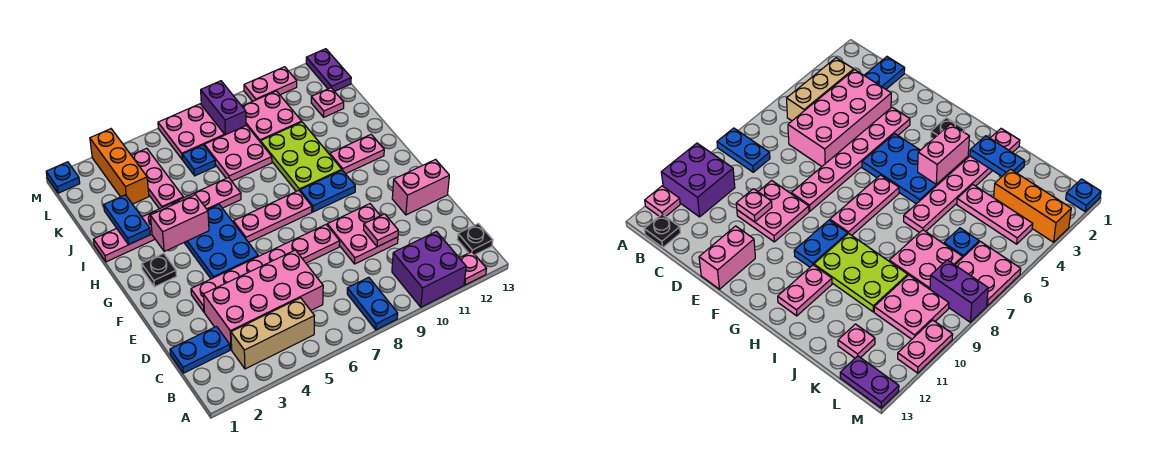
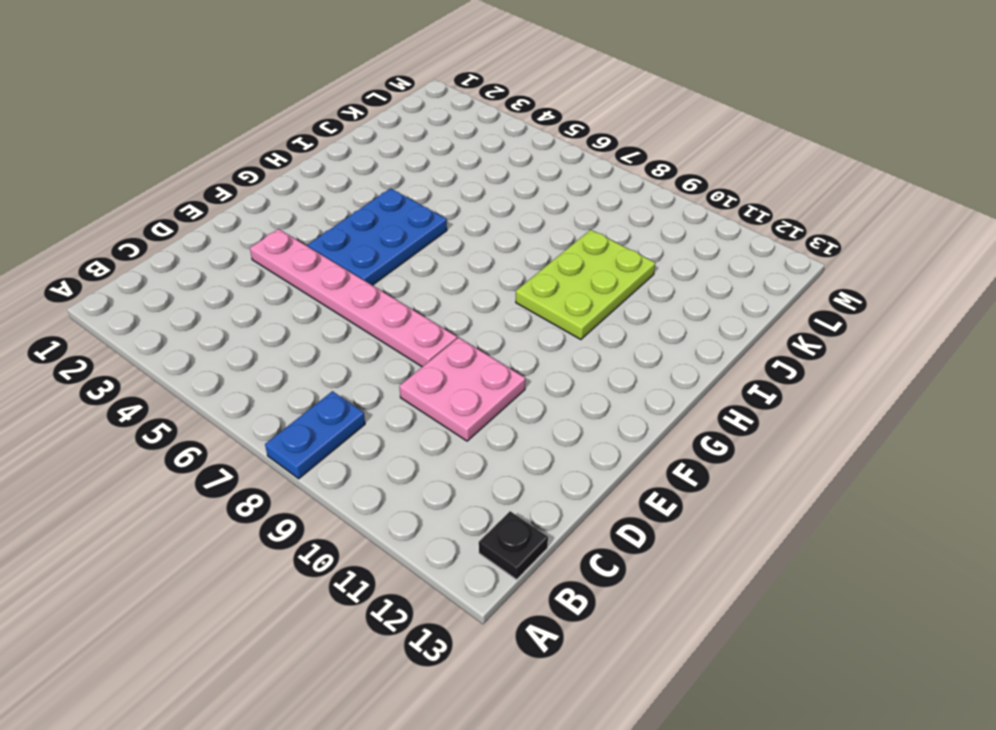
none -> purple brick A10:B11 level 1
none -> pink plate A12 level 1
none -> tan brick B3:B5 level 1
none -> blue plate C1:C2 level 1

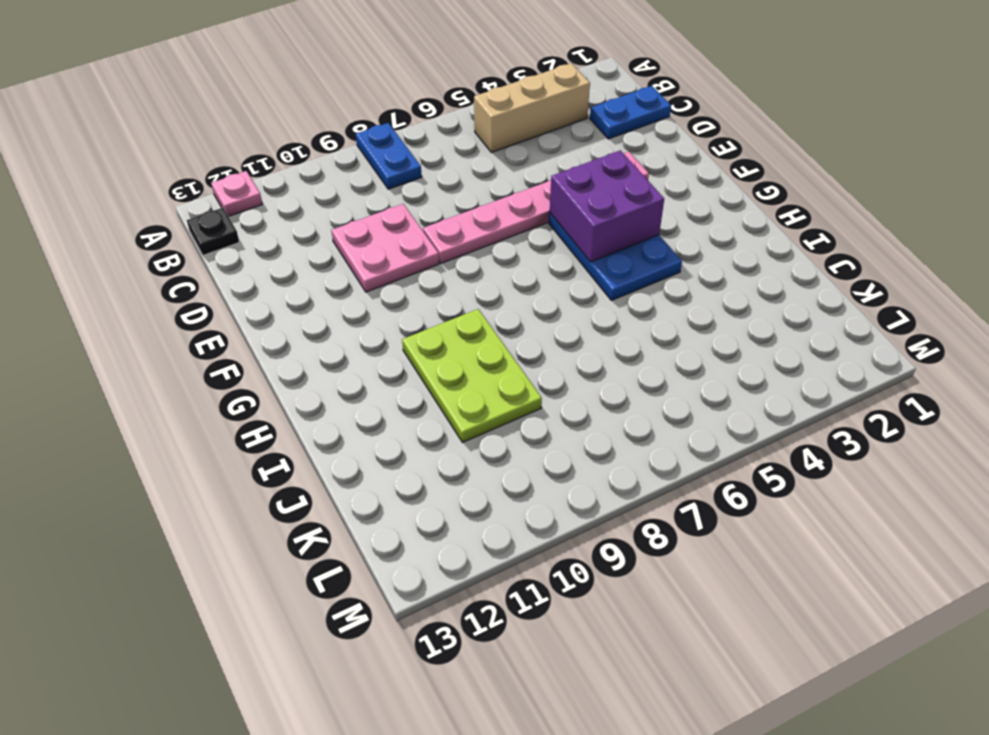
purple brick F4:G5 level 2 -> purple brick A10:B11 level 1
none -> pink brick C3:D6 level 1
none -> pink brick E12:E13 level 1
none -> black plate G2 level 1
none -> pink plate G6:G8 level 1

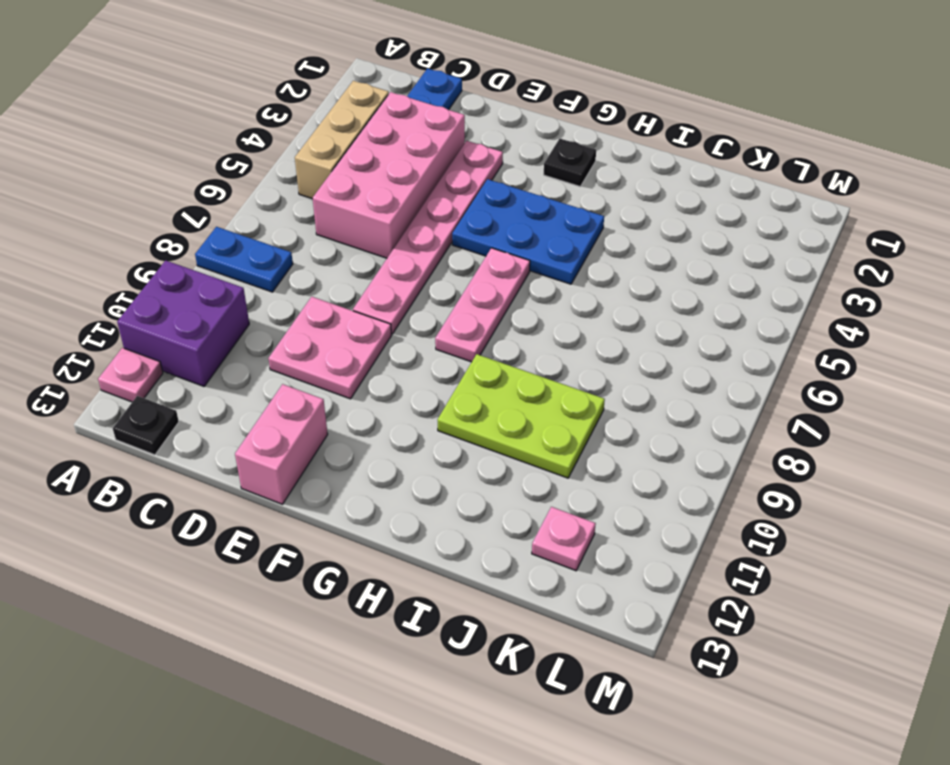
none -> blue plate G9:G10 level 1
none -> pink plate H11:H12 level 1
none -> pink plate I1:I6 level 1
none -> pink plate J4:L4 level 1

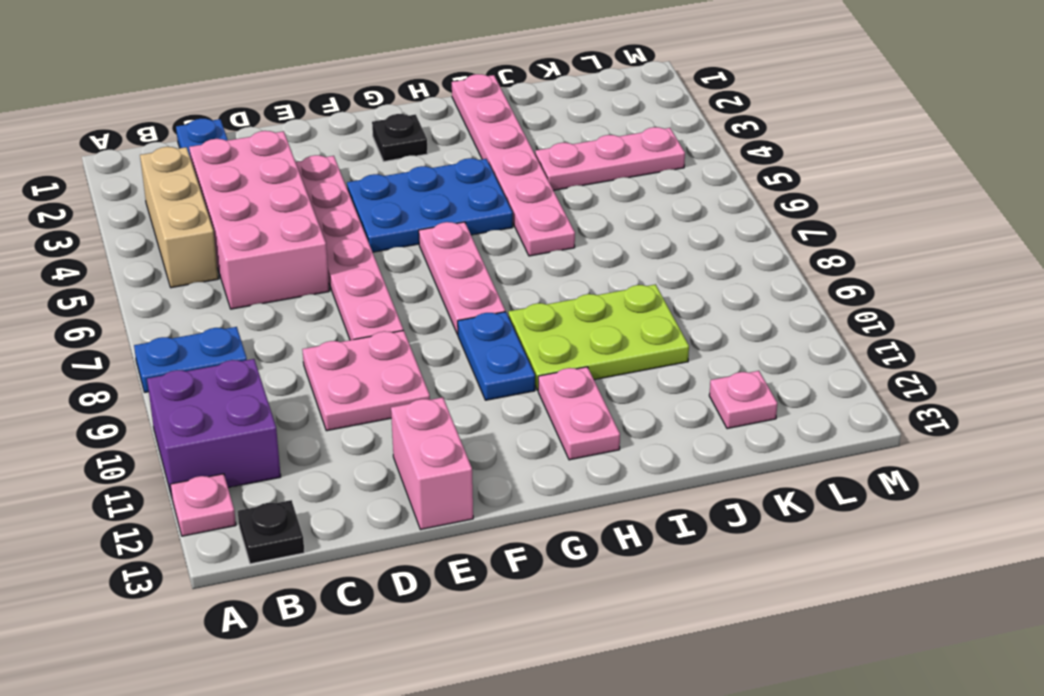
none -> pink plate J7:K8 level 1
none -> orange brick K3:M3 level 1
none -> blue plate K6 level 1
none -> pink plate K9:L10 level 1

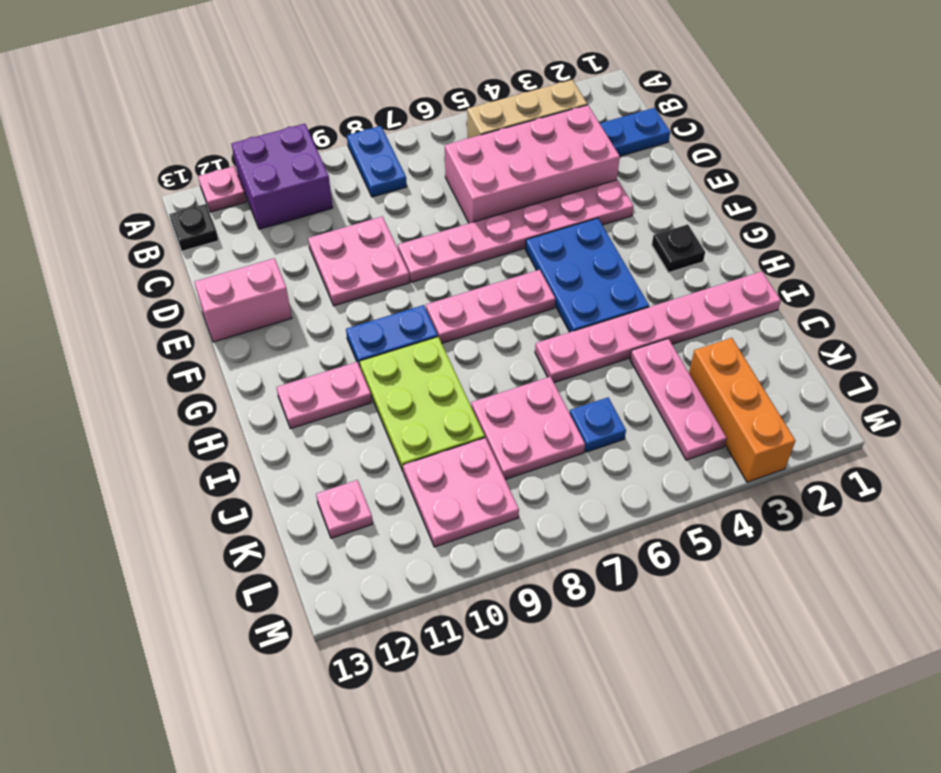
none -> pink plate L6:M7 level 1
none -> purple brick L8:M8 level 1
none -> purple plate L13:M13 level 1
none -> blue plate M1 level 1

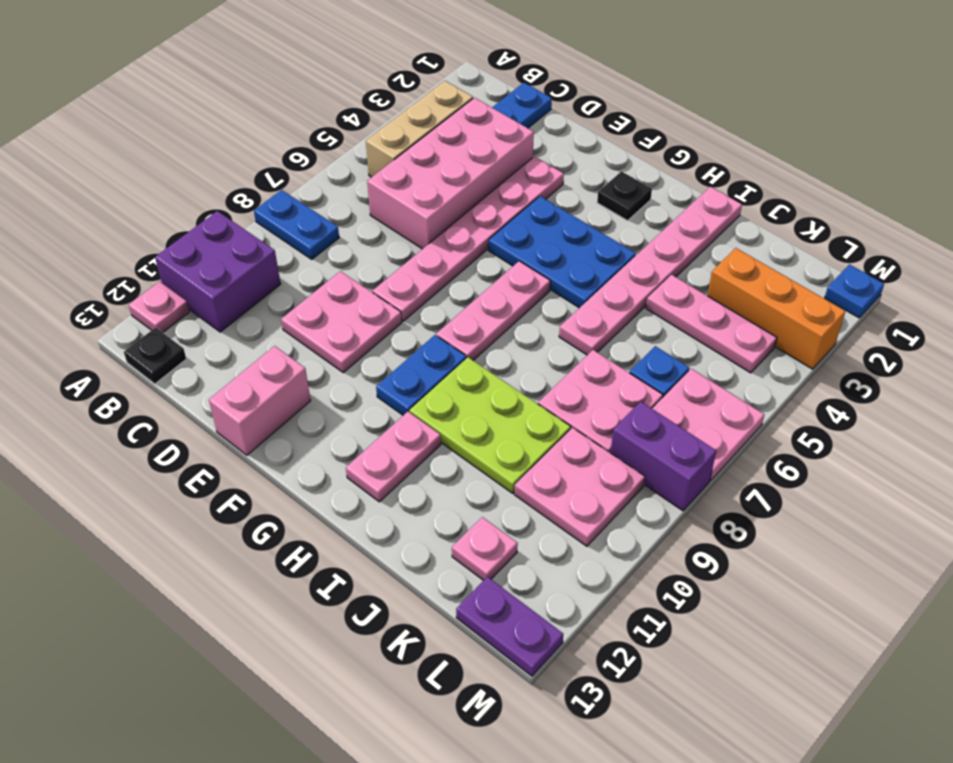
none -> pink plate M10:M11 level 1
none -> pink plate D10 level 2
none -> pink brick H3:H4 level 2
none -> blue plate I2:J2 level 2

